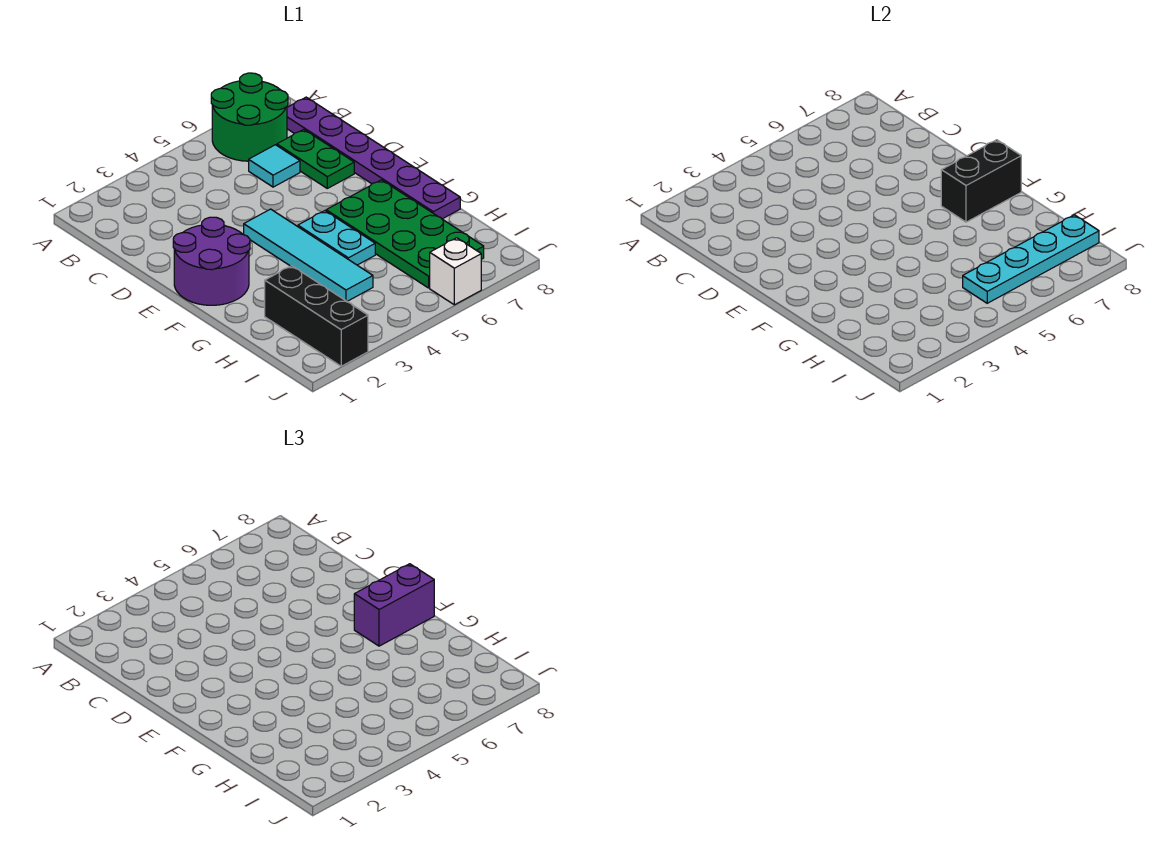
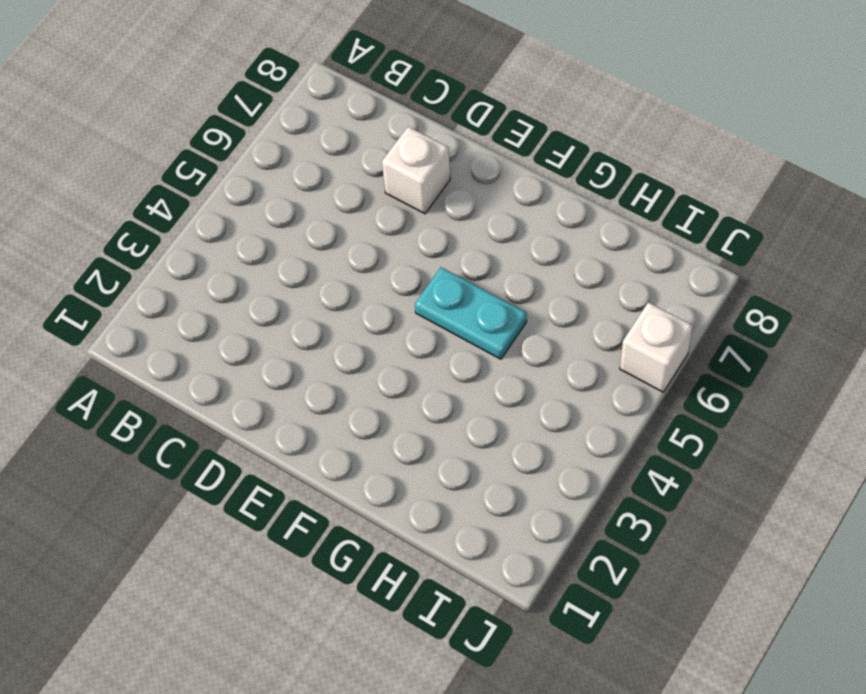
white brick D7 level 1 -> green plate C7:D7 level 1
none -> green round brick A6:B7 level 1
none -> purple plate B8:G8 level 1
none -> cyan tile C6 level 1

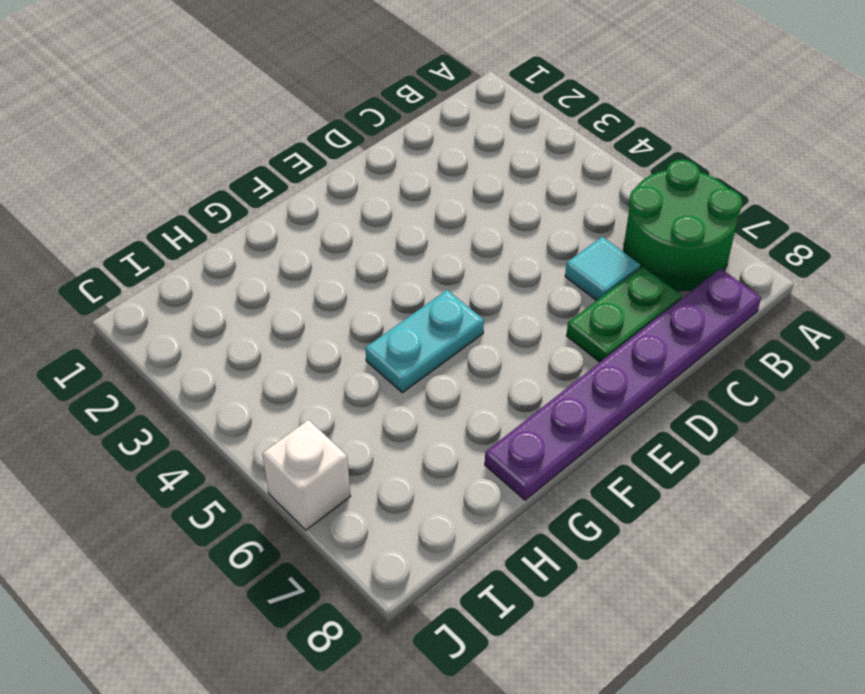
none -> purple round brick E1:F2 level 1
none -> cyan tile E4:H4 level 1
none -> green plate F6:I7 level 1

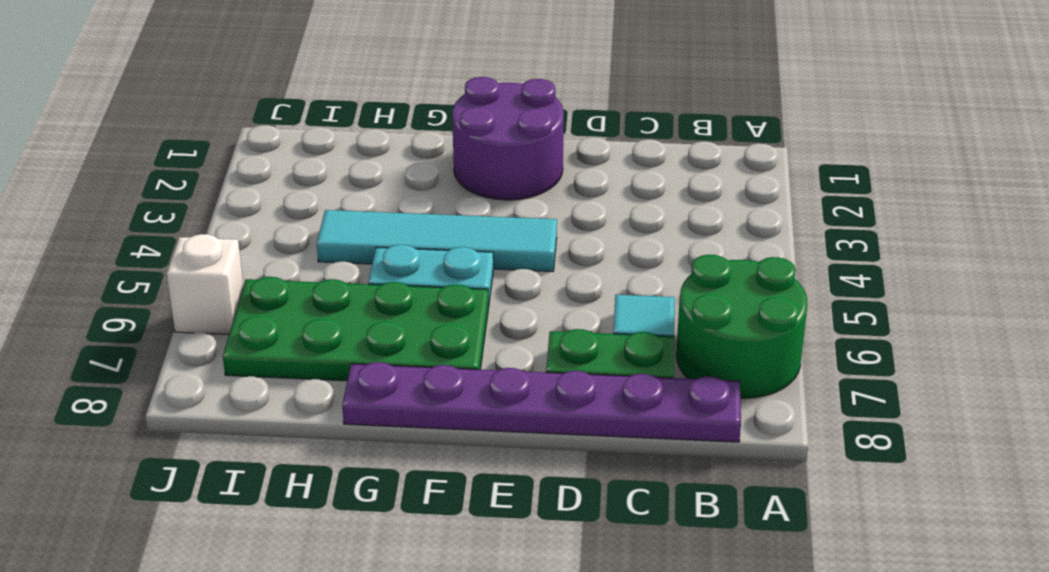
none -> black brick H2:J2 level 1
none -> black brick F7:F8 level 2
none -> cyan plate I5:I8 level 2

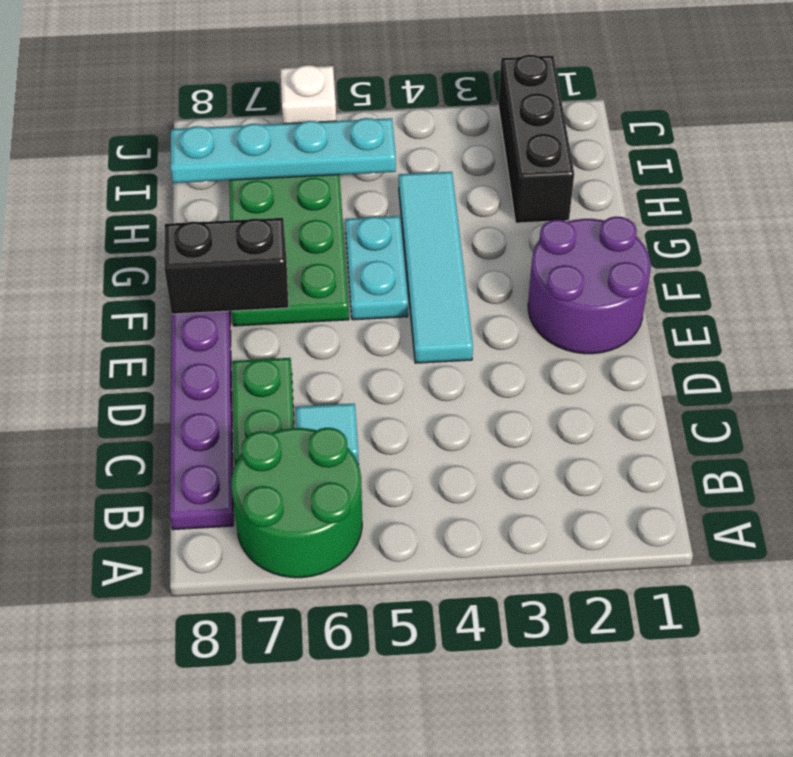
none -> purple brick F7:F8 level 3

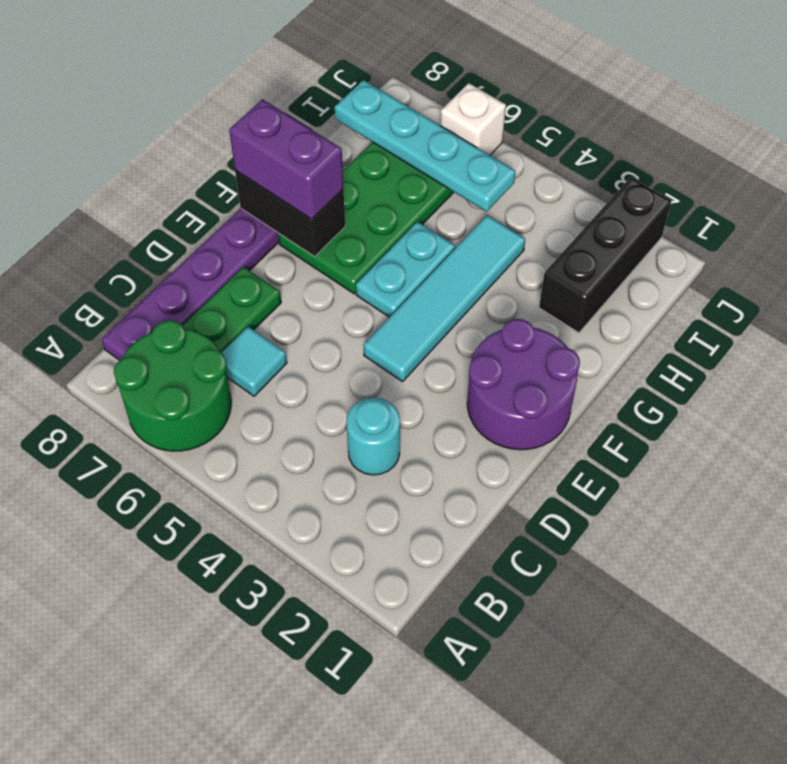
cyan round brick C3 level 1 -> none

